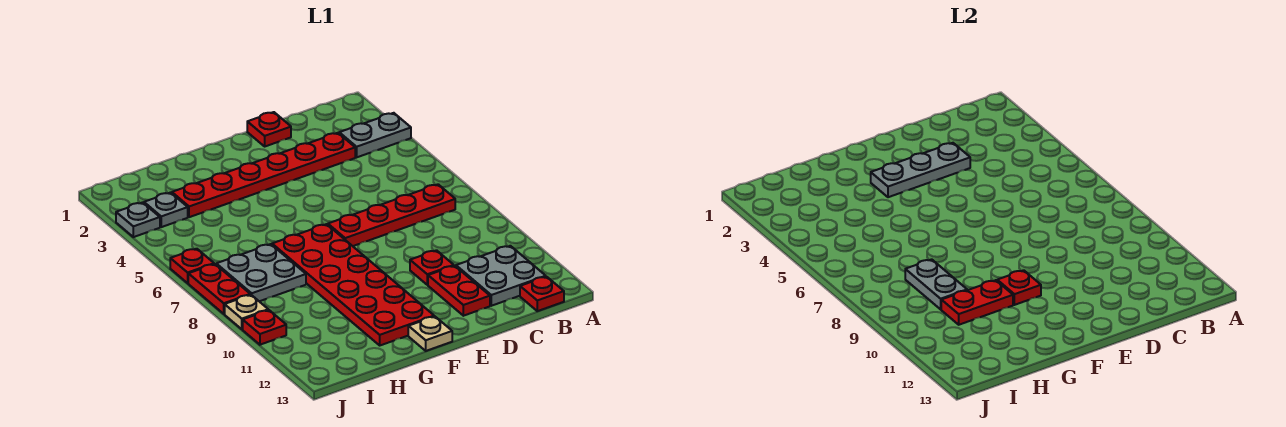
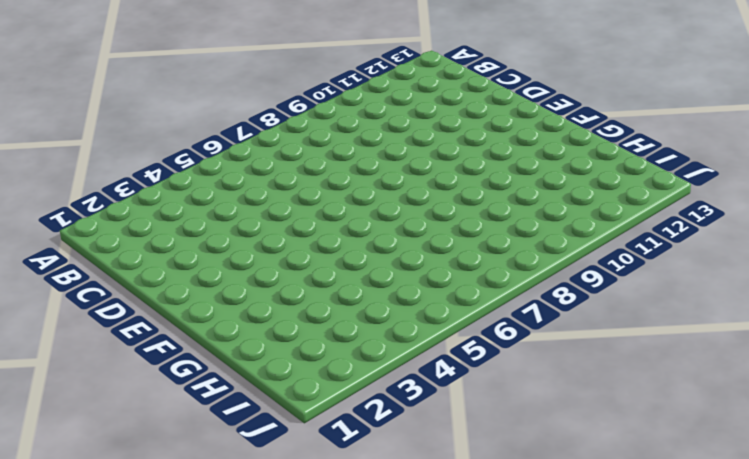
none -> grey plate A3:B3 level 1
none -> red plate B7:E7 level 1
none -> grey plate B11:C12 level 1

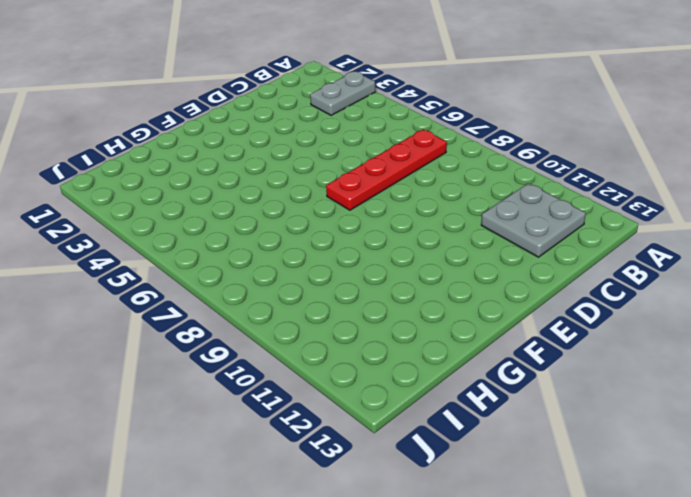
none -> red plate B13 level 1
none -> red plate C3:H3 level 1
none -> red plate D1 level 1

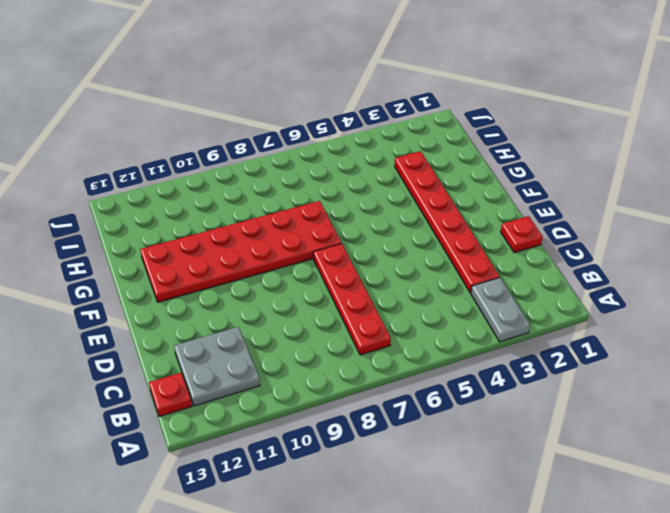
none -> red plate D10 level 1
none -> red plate D11:D12 level 1
none -> tan plate F13 level 1

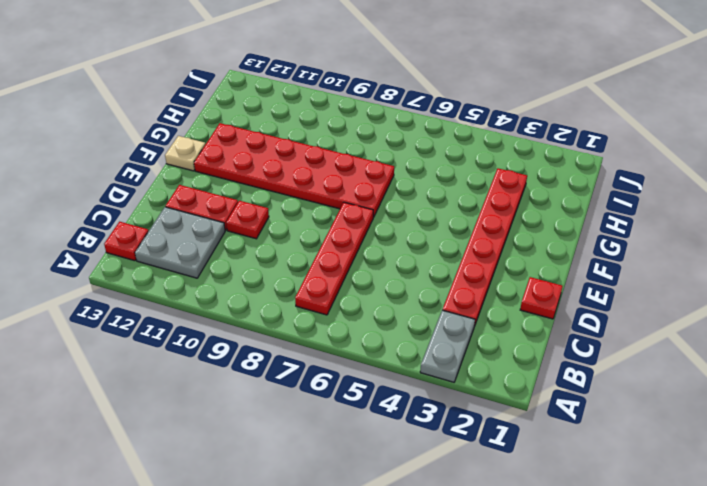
none -> grey plate H7:I8 level 1
none -> grey plate I3 level 1
none -> grey plate J3 level 1

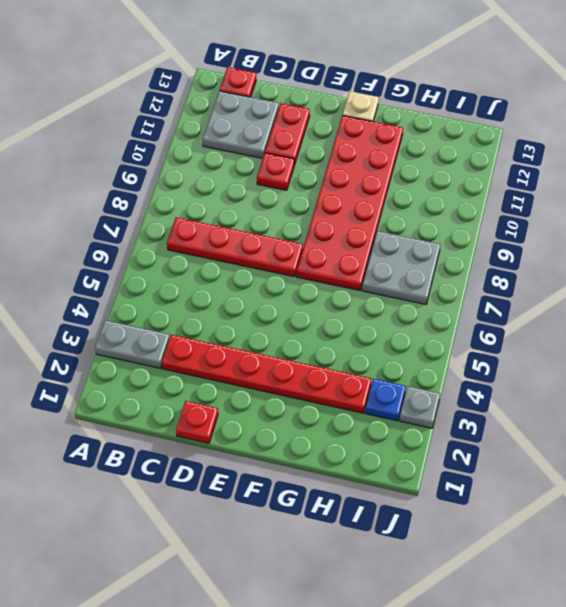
blue plate I3 level 1 -> grey plate I3 level 1
none -> red plate J6 level 1
none -> red plate J7:J8 level 1
none -> tan plate J9 level 1

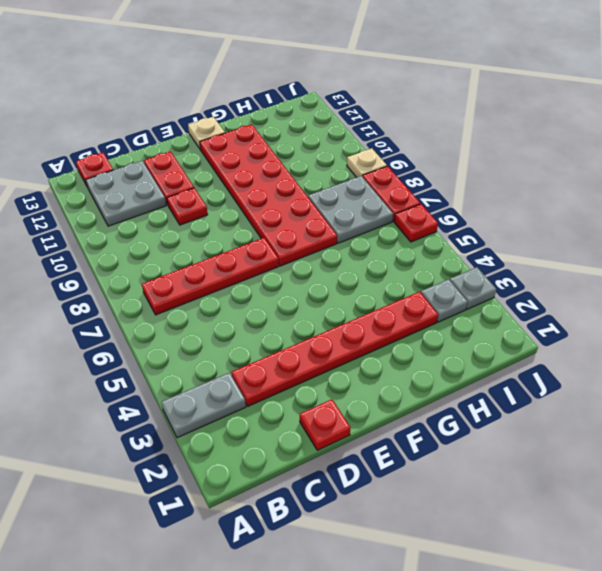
none -> red plate J10 level 1
none -> grey plate D3:F3 level 2
none -> red plate F10 level 2

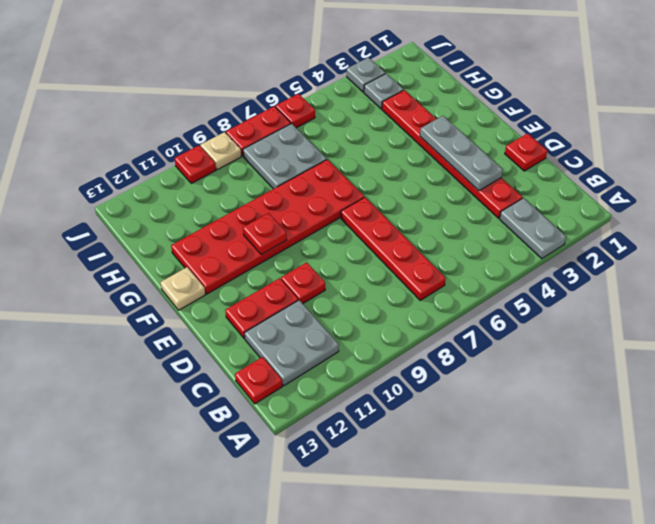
none -> red plate G10:H10 level 2
none -> grey plate H8:H9 level 2

